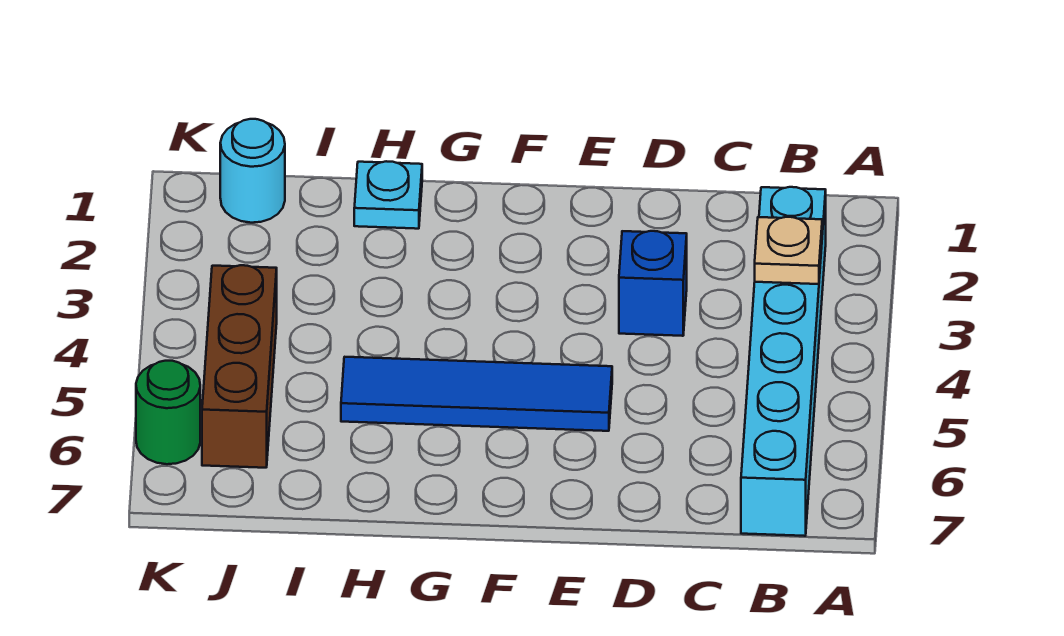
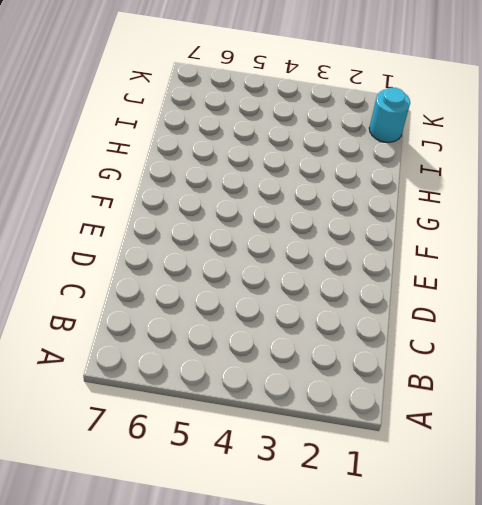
none -> cyan brick B2:B7 level 1
none -> blue brick D3 level 1

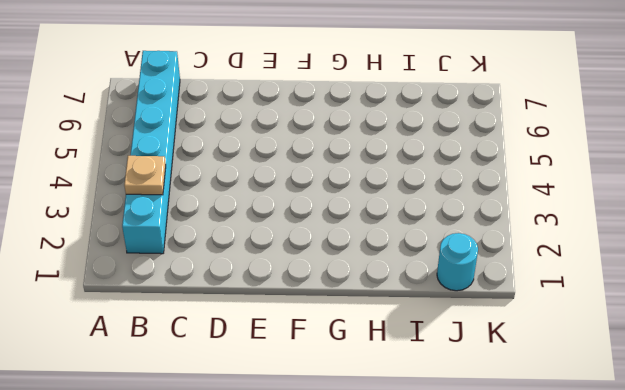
none -> blue brick D3 level 1
none -> blue tile E5:H5 level 1

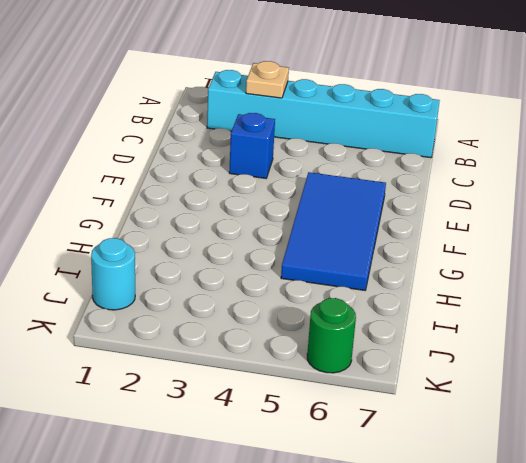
blue tile E5:H6 level 1 -> blue tile E5:H5 level 1
none -> cyan plate H1 level 1
none -> brown brick J4:J6 level 1

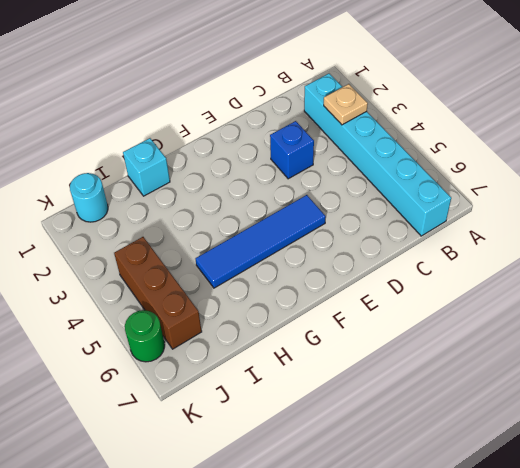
cyan brick H1 level 1 -> cyan plate H1 level 1

